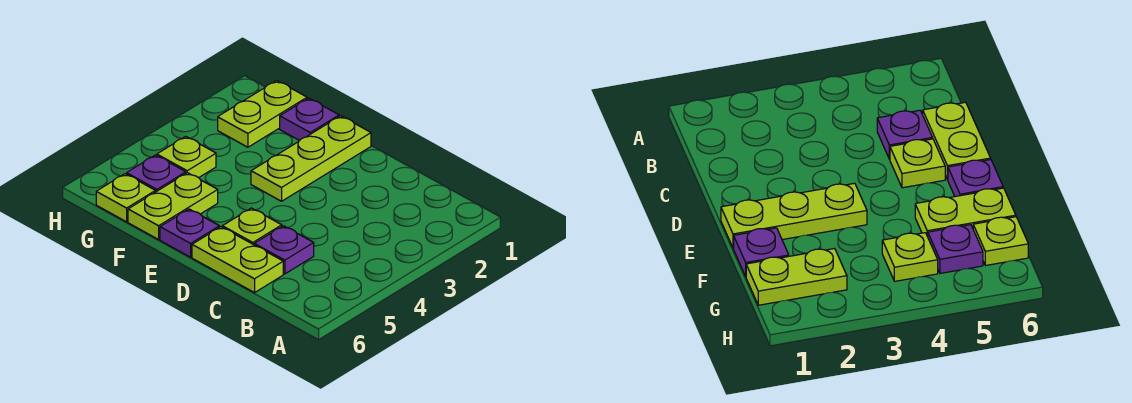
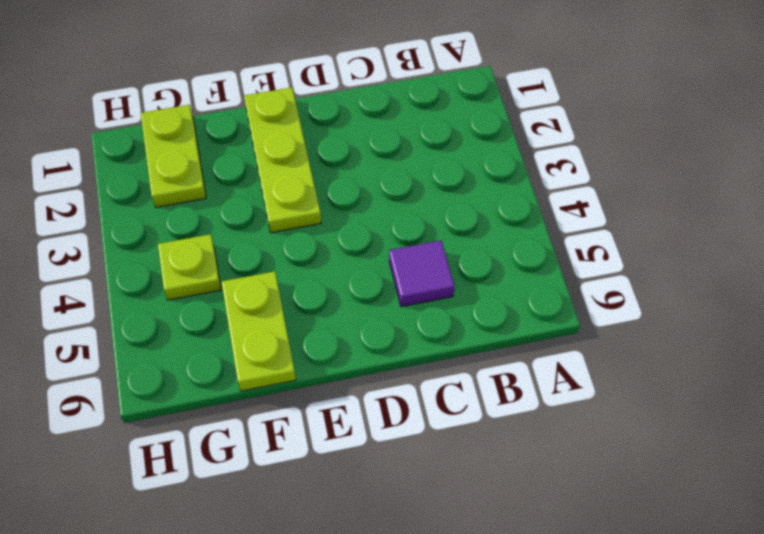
purple tile C5 level 1 -> purple plate C5 level 1
none -> lime plate C6:D6 level 1
none -> lime plate D5 level 1

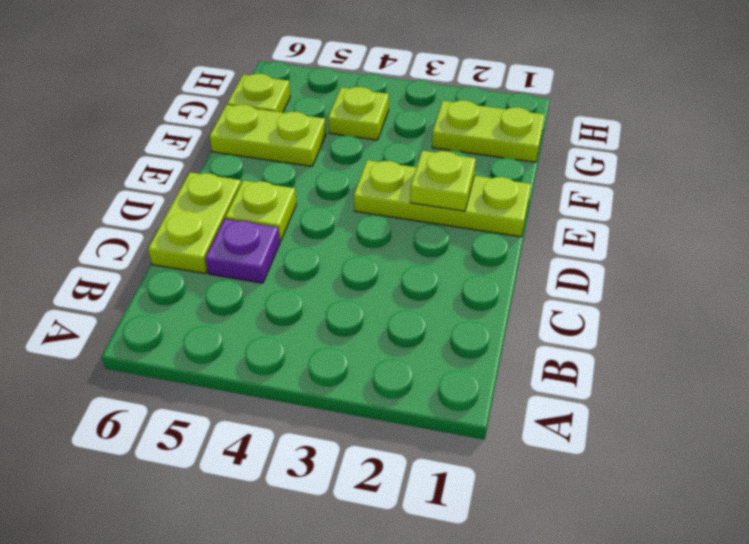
lime plate E2 level 2 -> none
none -> purple plate E6 level 1
none -> purple plate F1 level 1

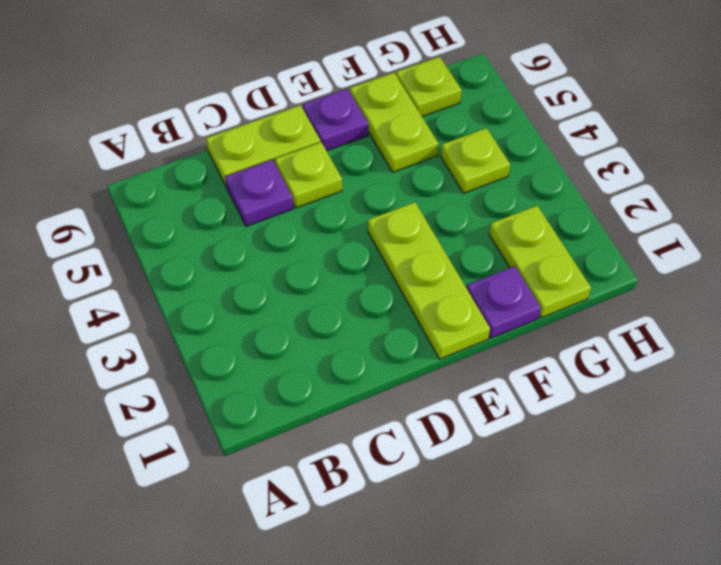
none -> purple plate G5 level 1

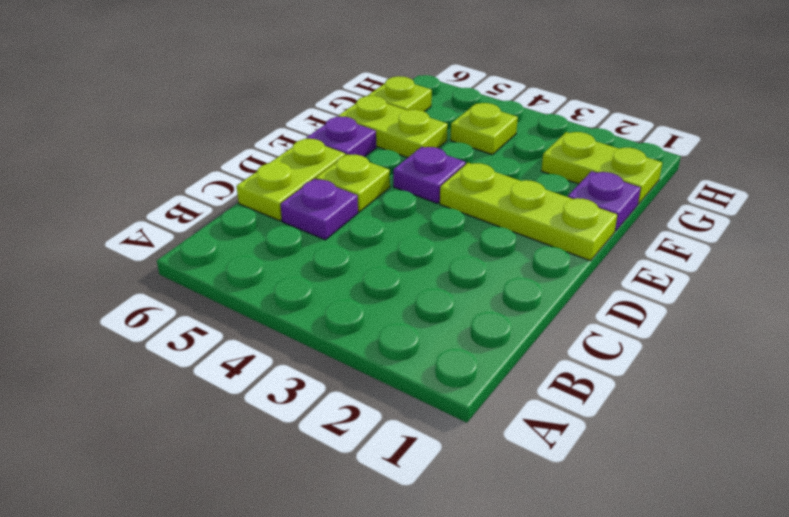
purple plate E4 level 1 -> purple plate G5 level 1

